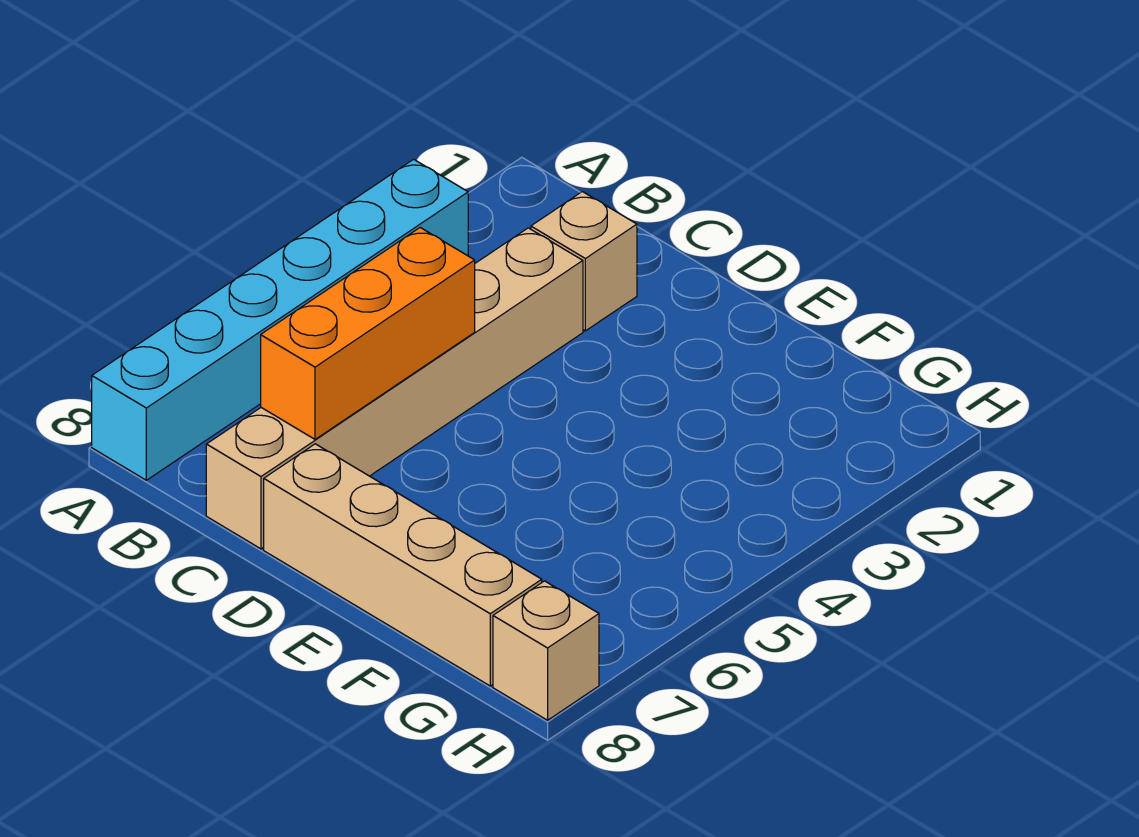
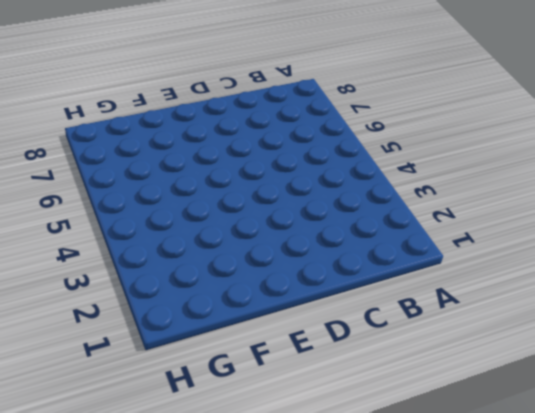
none -> cyan brick A3:A8 level 1
none -> tan brick C2 level 1

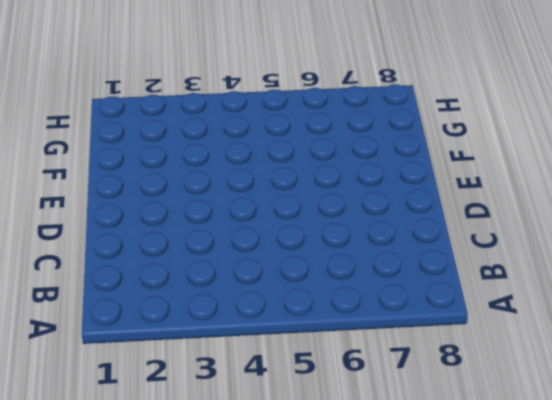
none -> cyan brick A3:A8 level 1
none -> tan brick C2 level 1

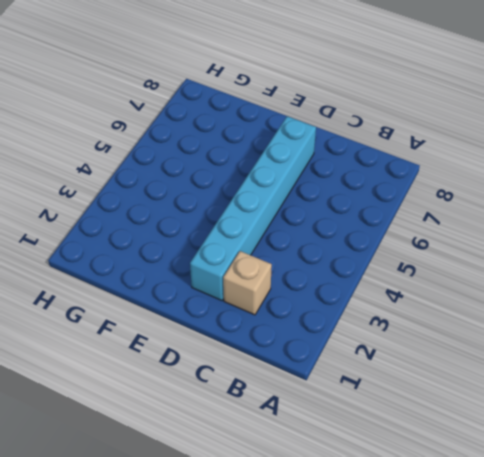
cyan brick D2:D7 level 1 -> cyan brick A3:A8 level 1
none -> tan brick C3:C8 level 1
none -> tan brick D8:G8 level 1

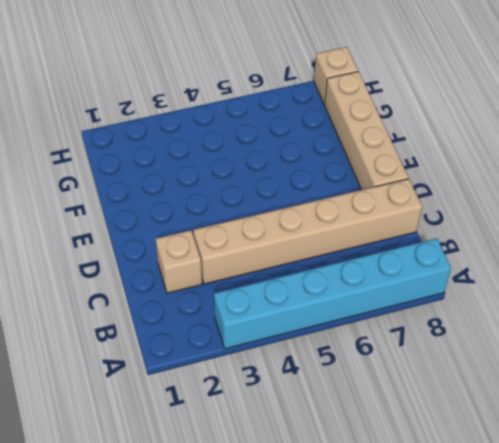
none -> orange brick C5:C7 level 2

